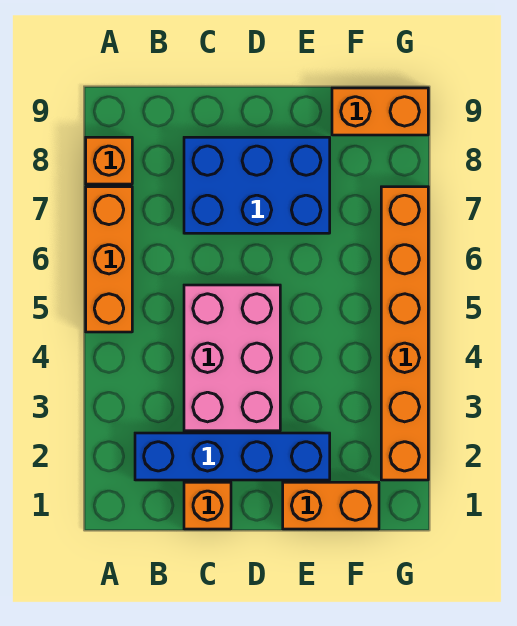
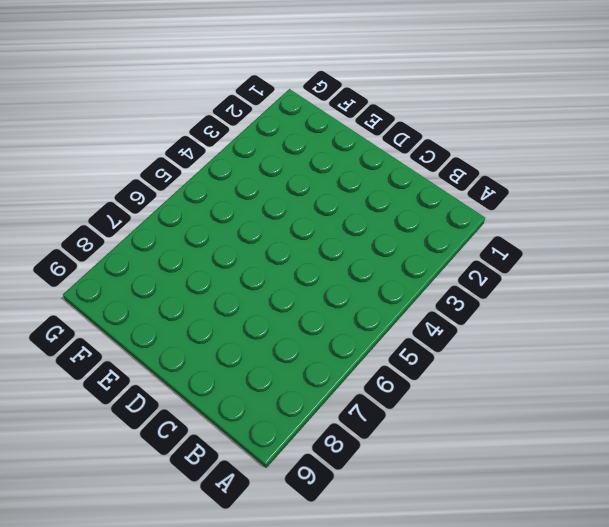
none -> orange brick A5:A7 level 1
none -> orange brick A8 level 1

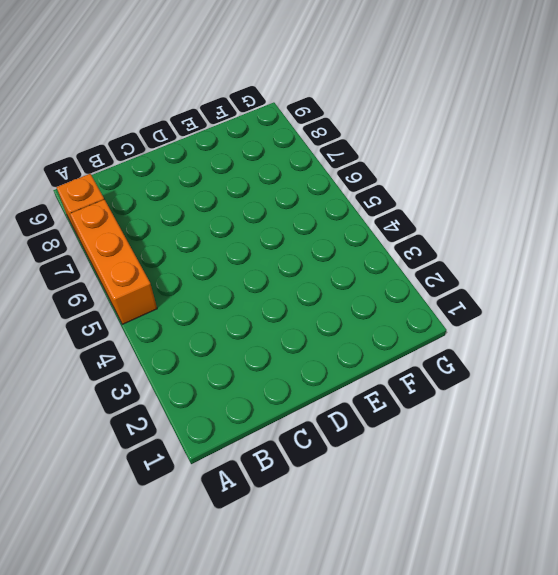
none -> blue brick B2:E2 level 1
none -> orange brick C1 level 1

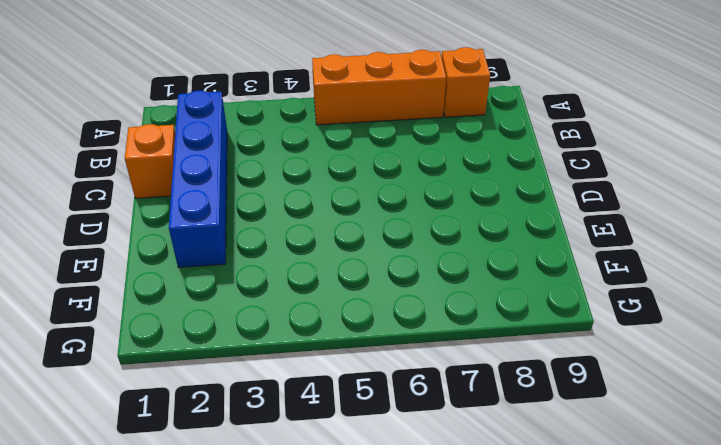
none -> pink brick C3:D5 level 1
none -> blue brick C7:E8 level 1

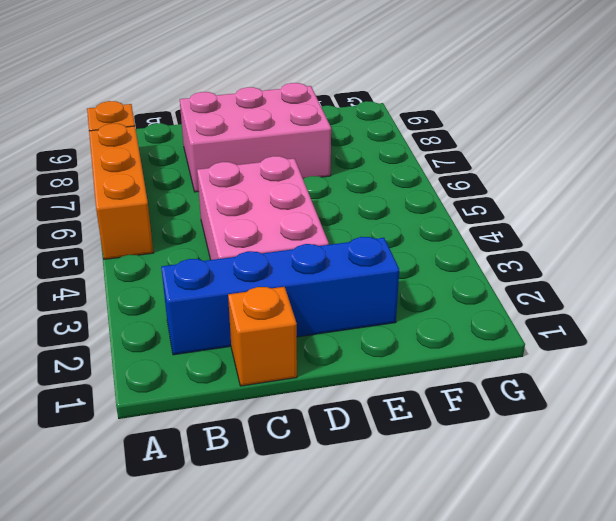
pink brick C7:E8 level 1 -> blue brick C7:E8 level 1
none -> orange brick E1:F1 level 1
none -> orange brick F9:G9 level 1

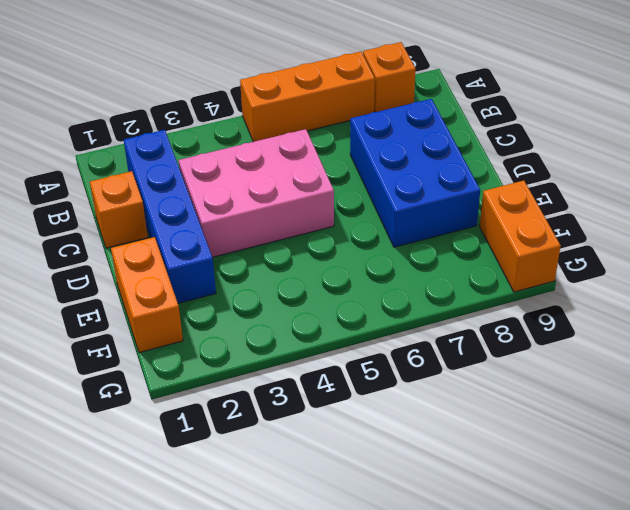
none -> orange brick G2:G7 level 1

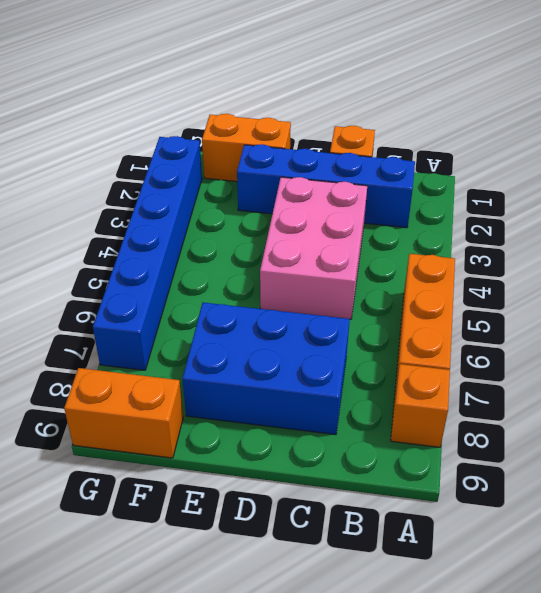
blue brick G2:G7 level 1 -> orange brick G2:G7 level 1

